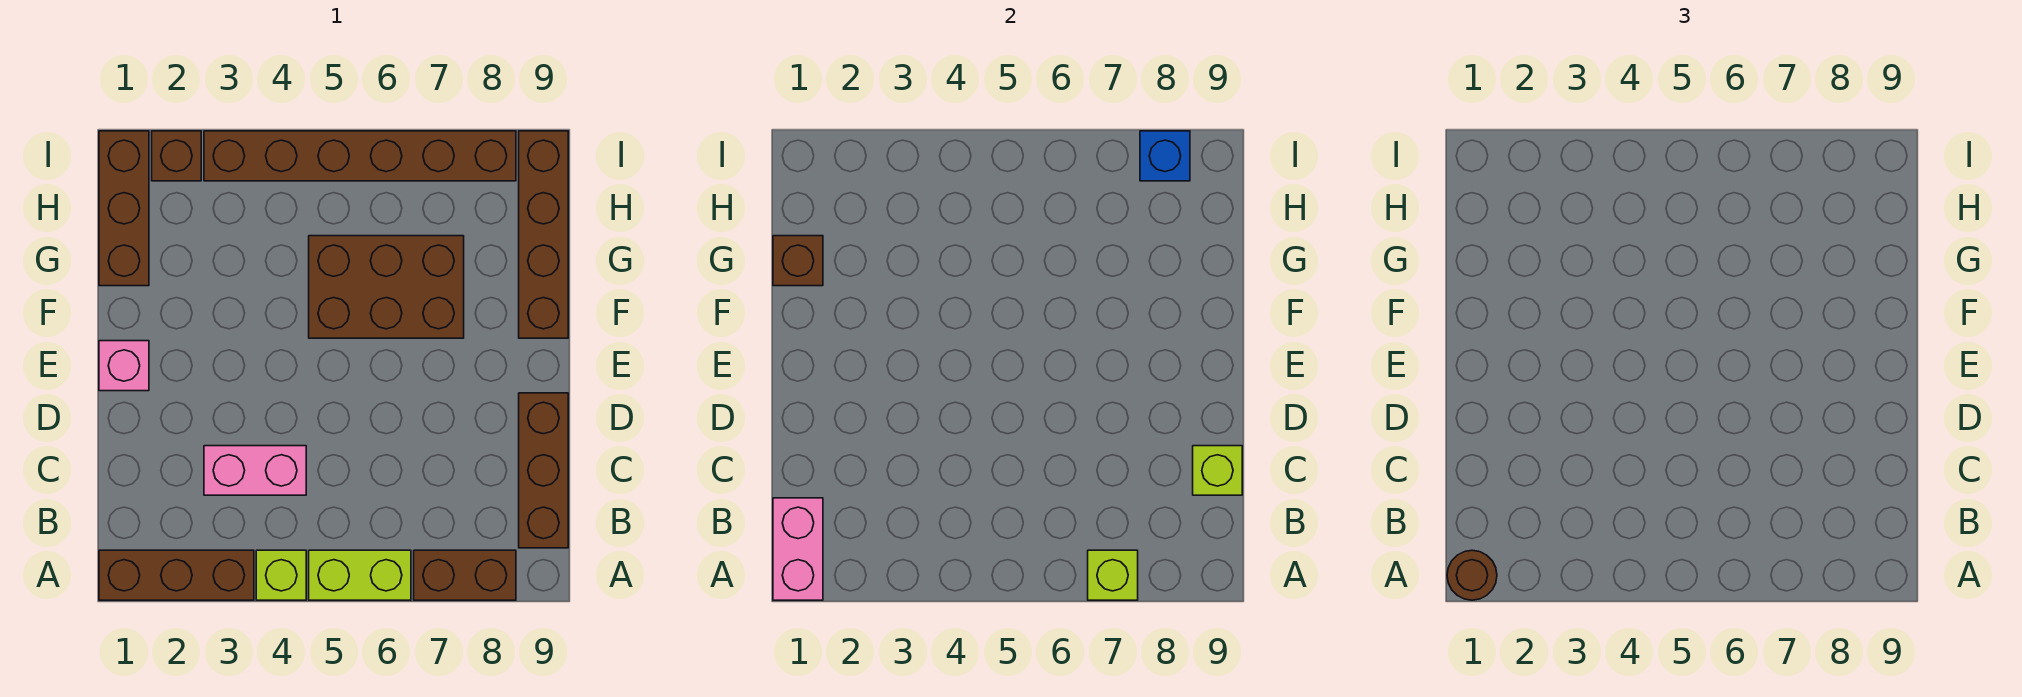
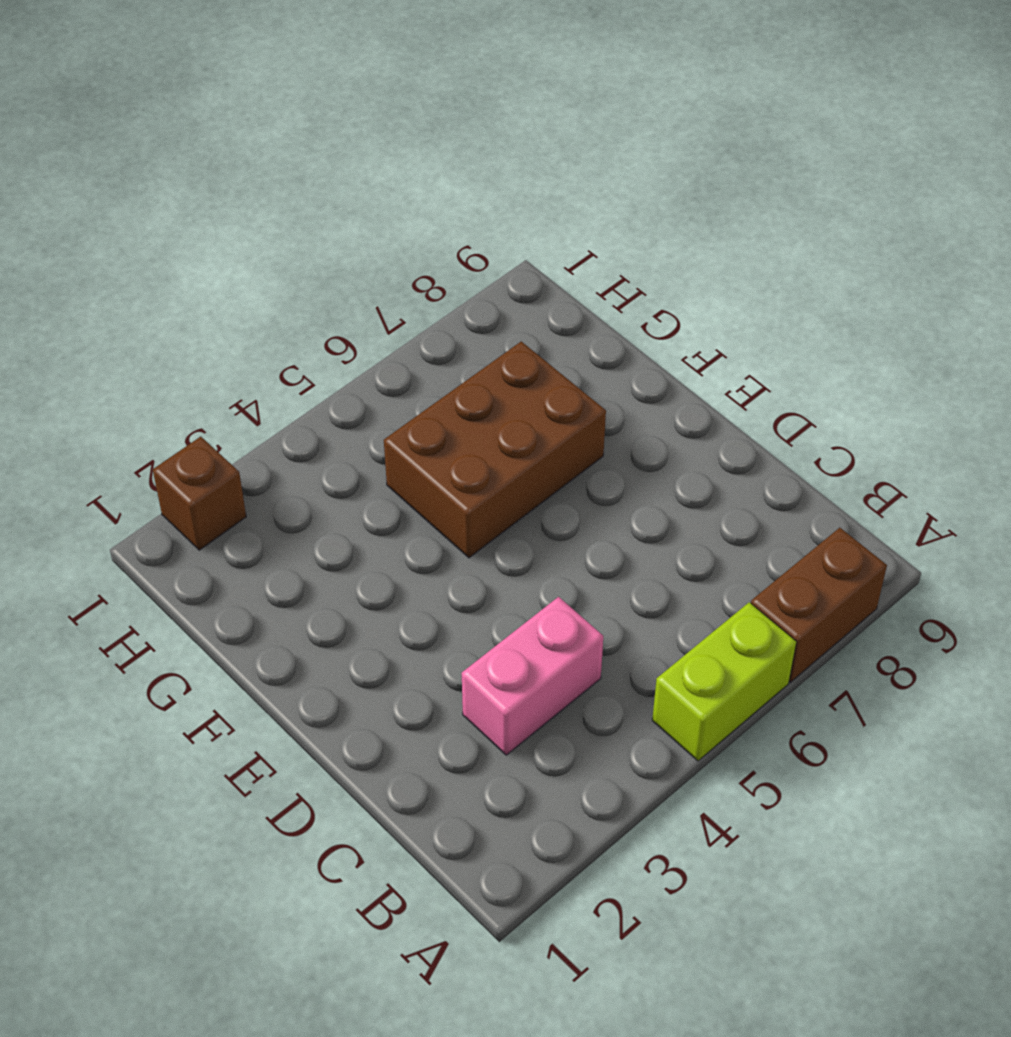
none -> brown brick A1:A3 level 1
none -> lime brick A4 level 1
none -> brown brick B9:D9 level 1

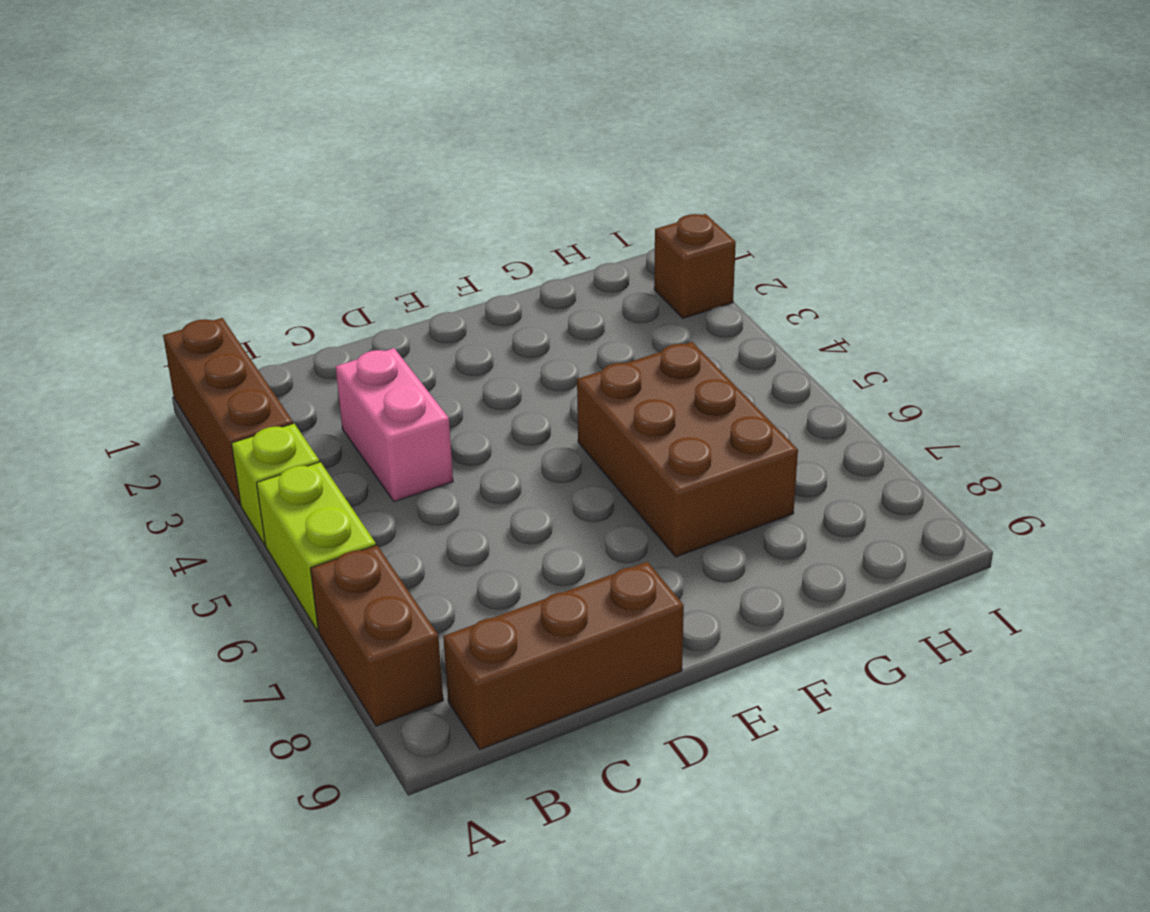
none -> pink brick E1 level 1
none -> brown brick F9:I9 level 1
none -> brown brick G1:I1 level 1

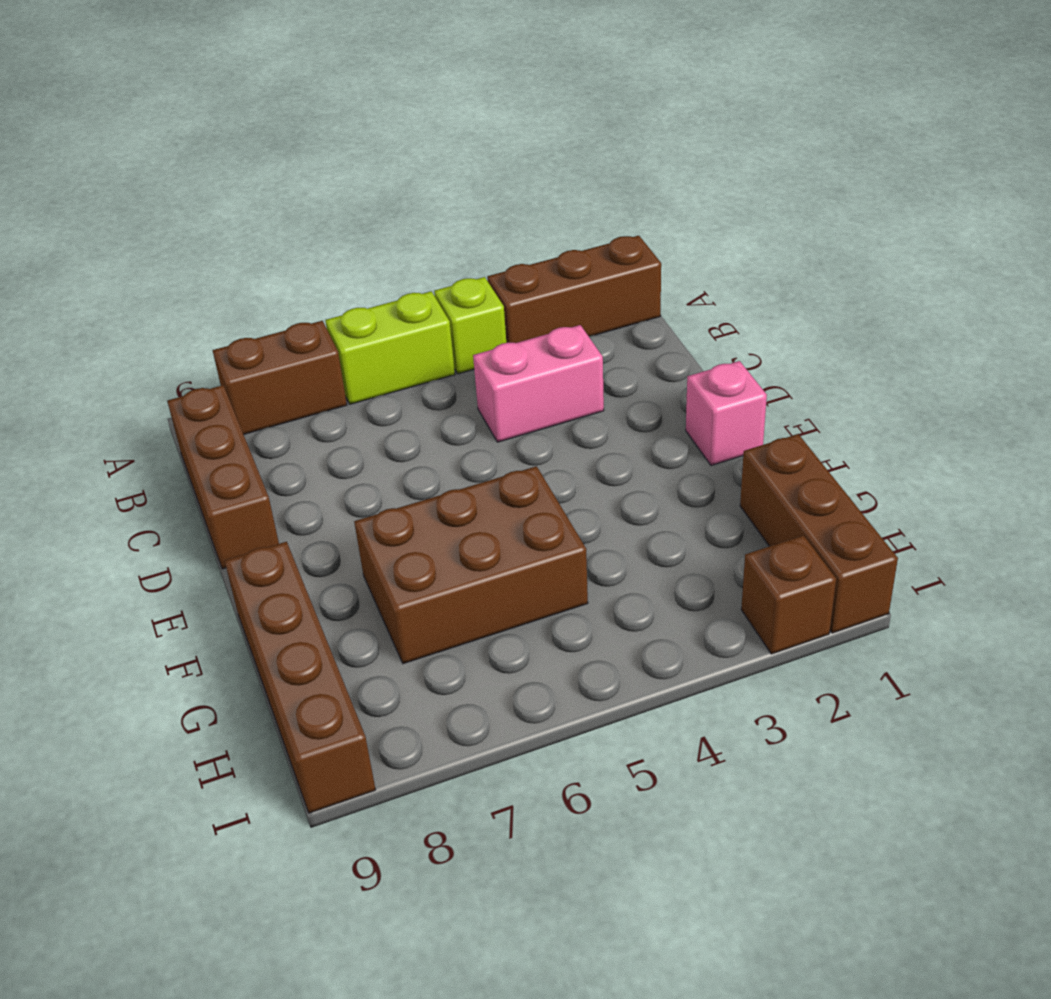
none -> brown brick I3:I8 level 1
none -> pink brick A1:B1 level 2
none -> lime brick A7 level 2

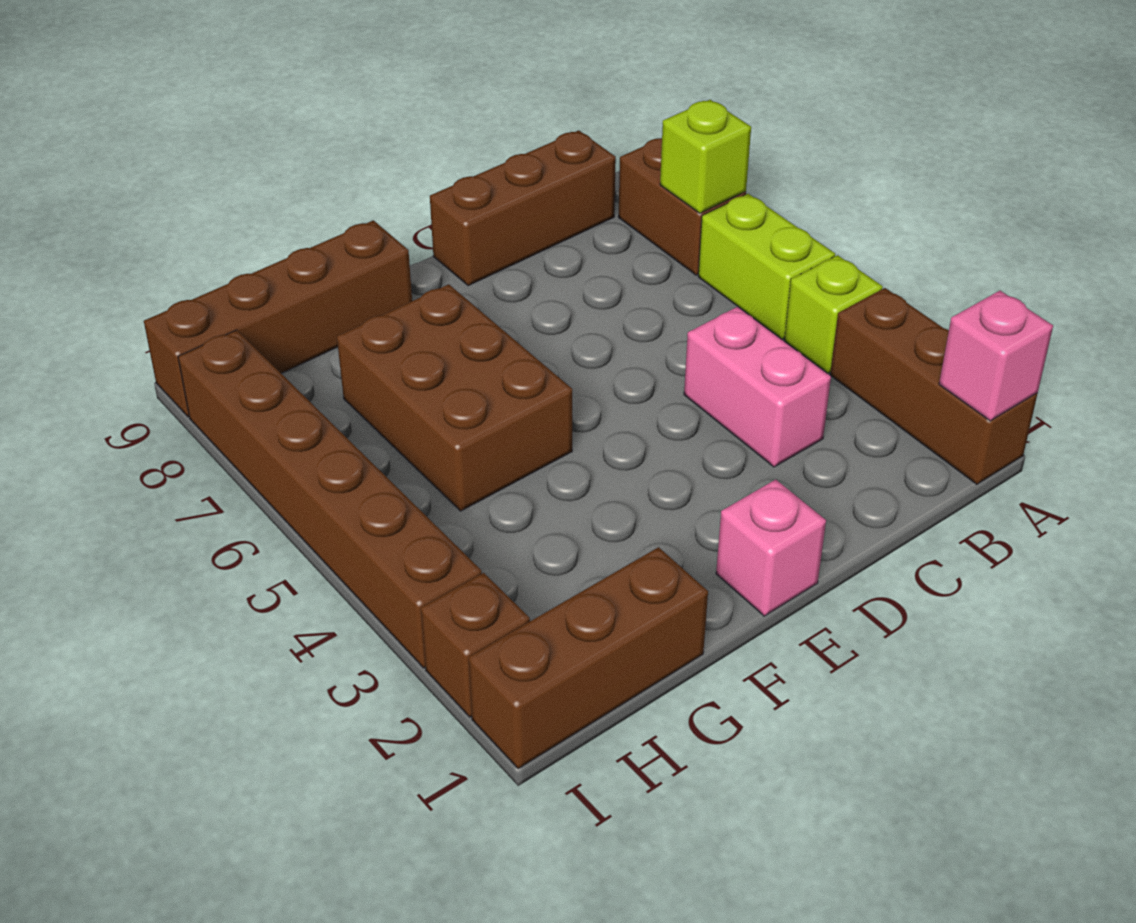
pink brick A1 level 2 -> pink brick A1:B1 level 2
none -> lime brick C9 level 2
none -> brown brick G1 level 2
none -> blue brick I8 level 2

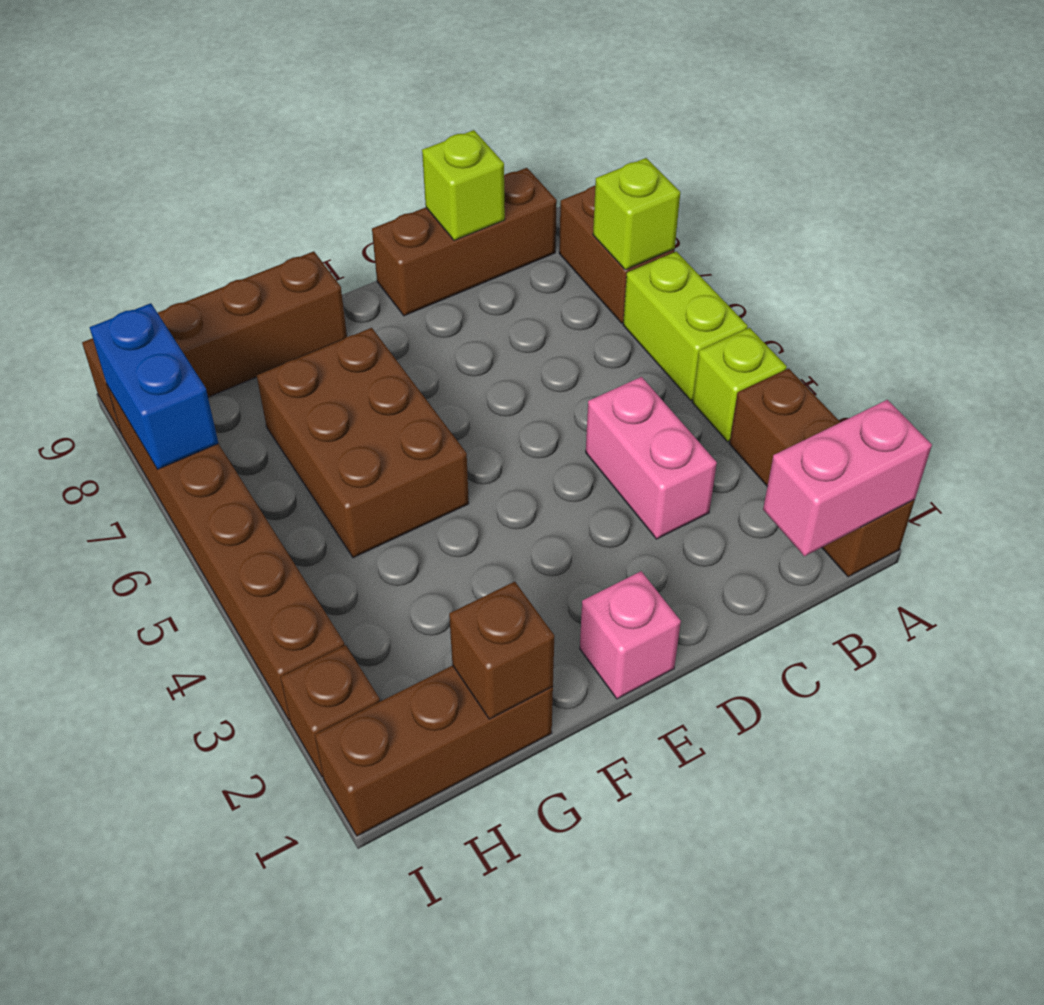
blue brick I7:I8 level 2 -> blue brick I8 level 2
none -> brown round brick A1 level 3

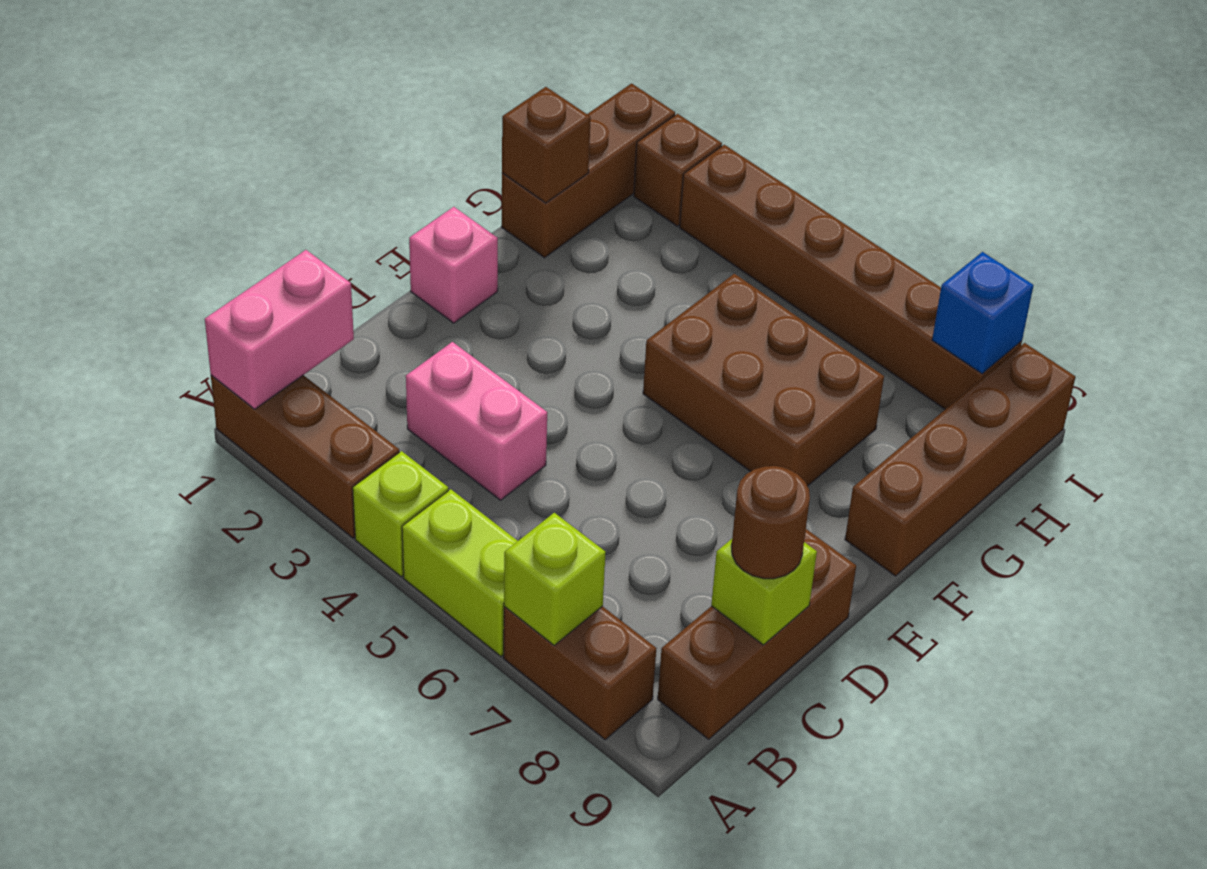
brown round brick C9 level 3 -> brown round brick A1 level 3

